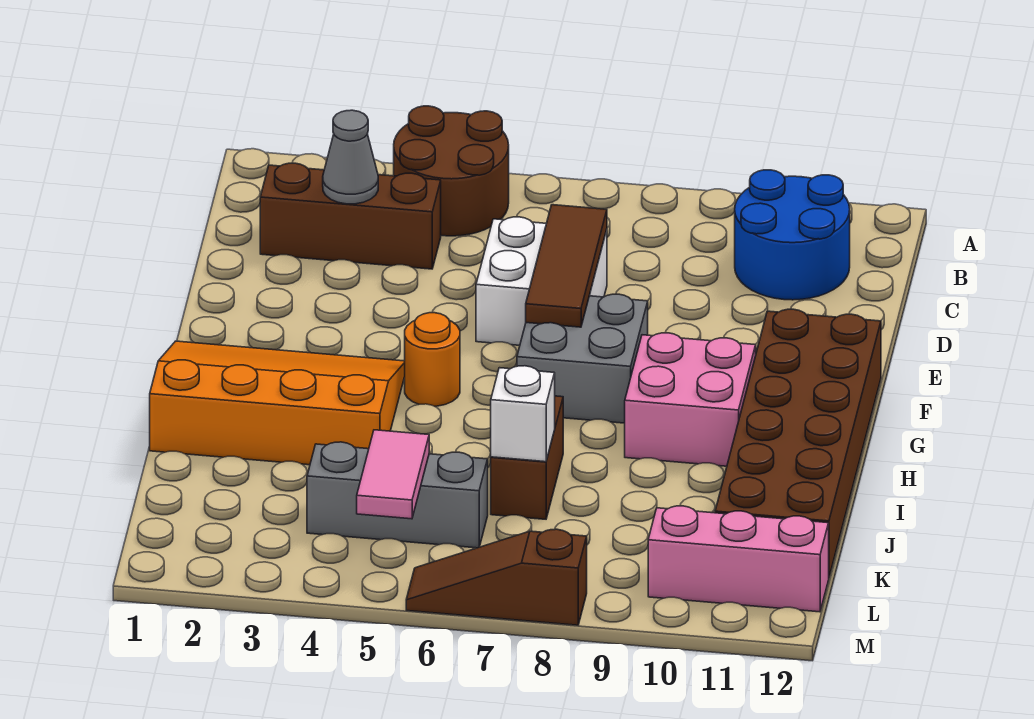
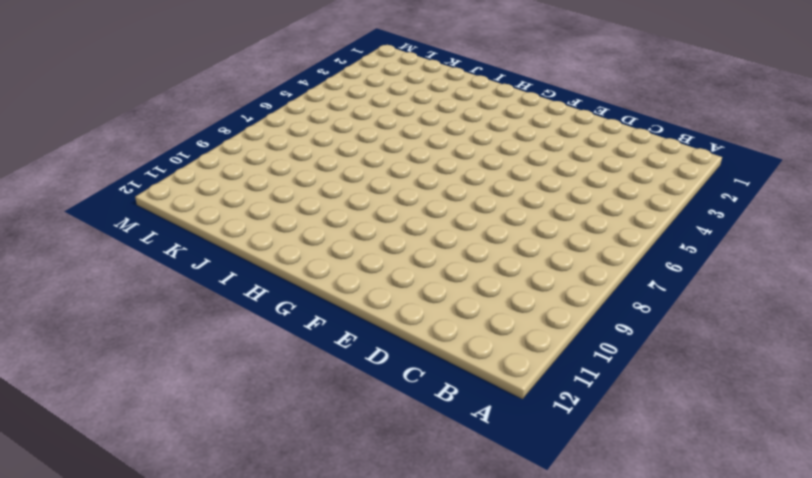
none -> brown round brick A4:B5 level 1
none -> blue round brick B10:C11 level 1
none -> brown brick C2:C4 level 1

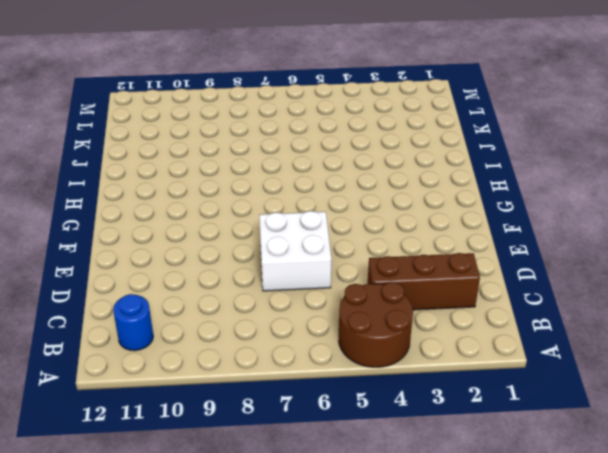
blue round brick B11 level 1 -> blue round brick B10:C11 level 1
none -> grey brick F7:G8 level 1
none -> brown brick F11:K12 level 1
none -> orange slope G1:I4 level 1 top I

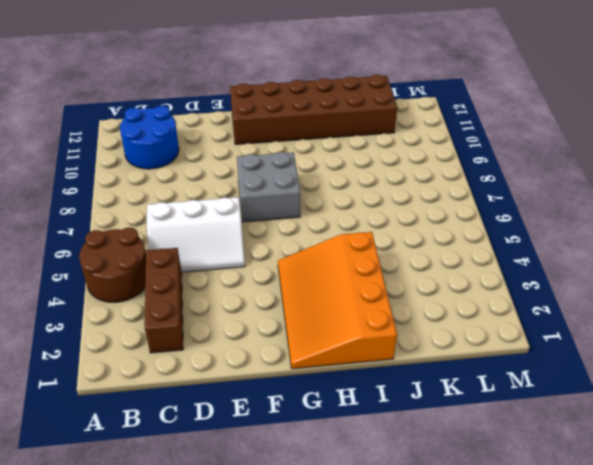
white slope C5:E6 level 1 top 6 -> white brick D6:E7 level 1
none -> orange round brick G5 level 1
none -> pink brick G9:H10 level 1
none -> brown brick I7:J7 level 1

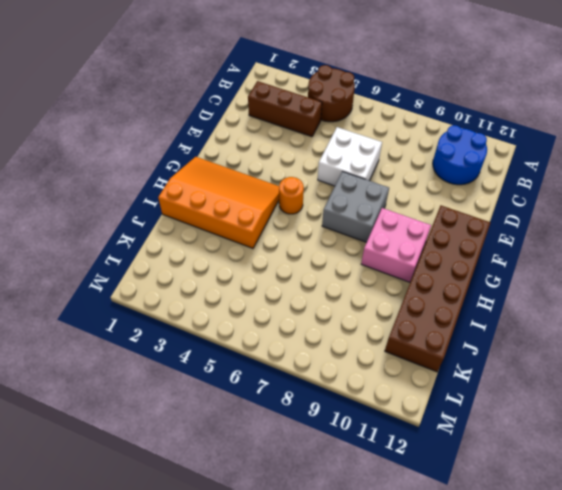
none -> brown brick I7:J7 level 1
none -> grey brick K4:K6 level 1
none -> pink brick L10:L12 level 1

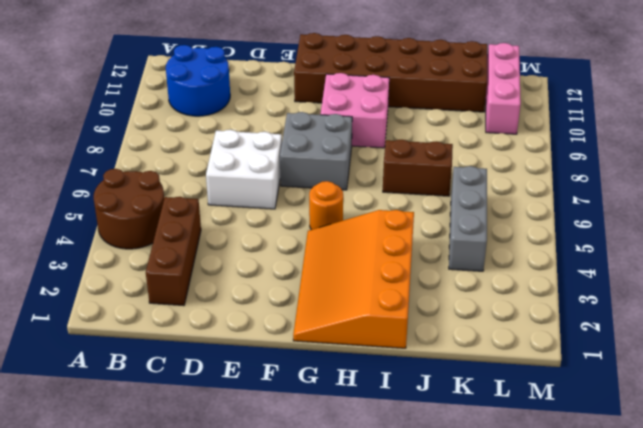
none -> brown slope M6:M8 level 1 top 8
none -> grey cone C3 level 2
none -> brown tile D7:F7 level 2

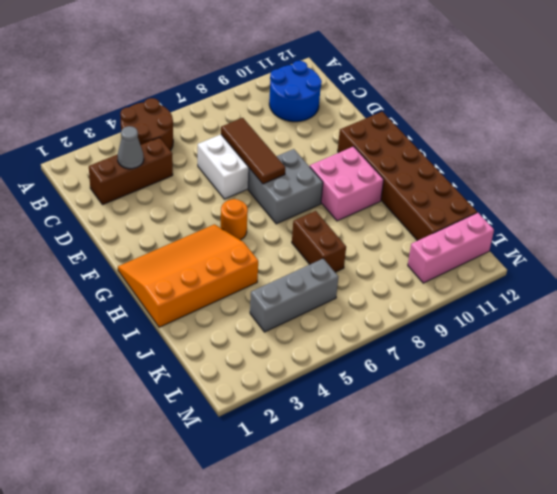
none -> brown slope M6:M8 level 1 top 8
none -> white brick J7 level 2
none -> pink tile K5:L5 level 2

